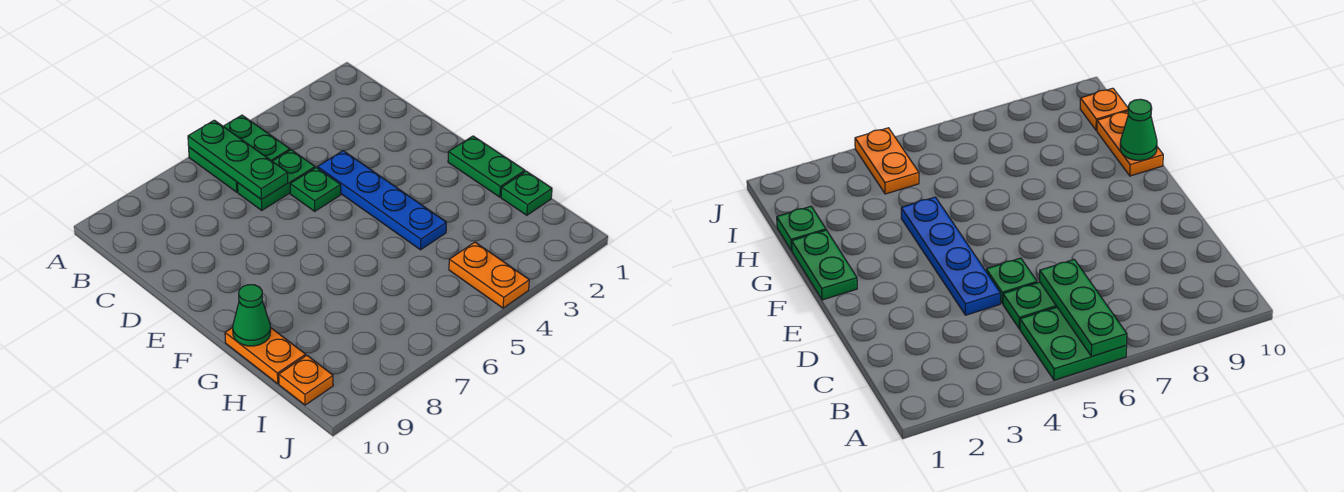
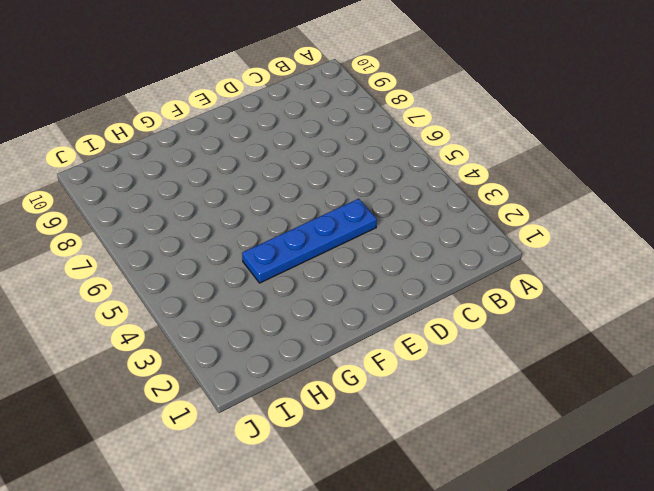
none -> green plate A5:B6 level 1
none -> green plate C5:C6 level 1

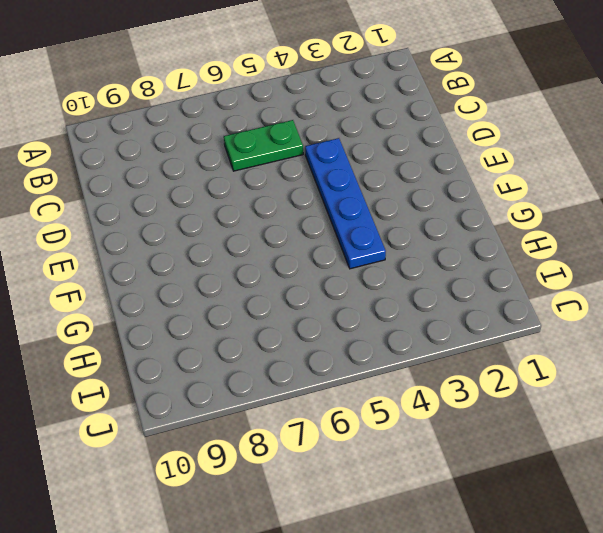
none -> green plate A5:B6 level 1
none -> green plate D5 level 1

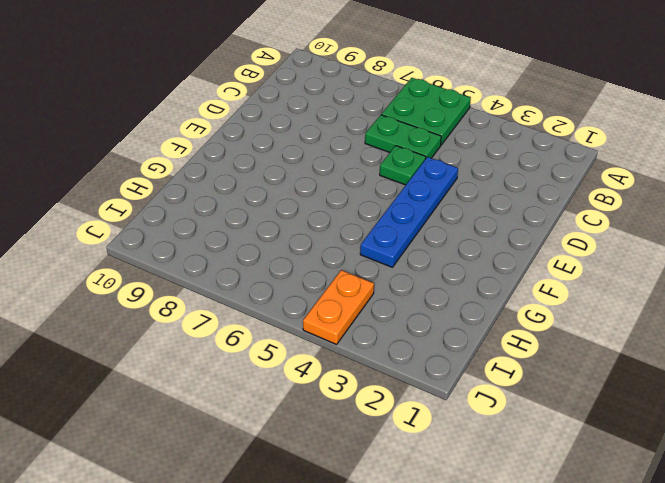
none -> green plate F1:G1 level 1
none -> orange plate G10:H10 level 1

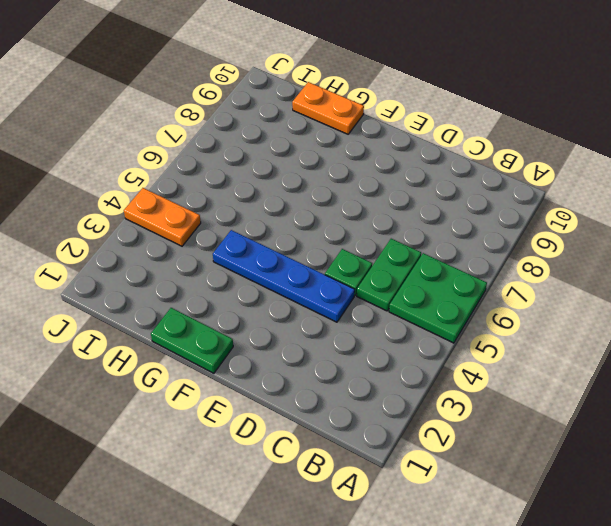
none -> green plate H1 level 1
none -> orange plate I10 level 1

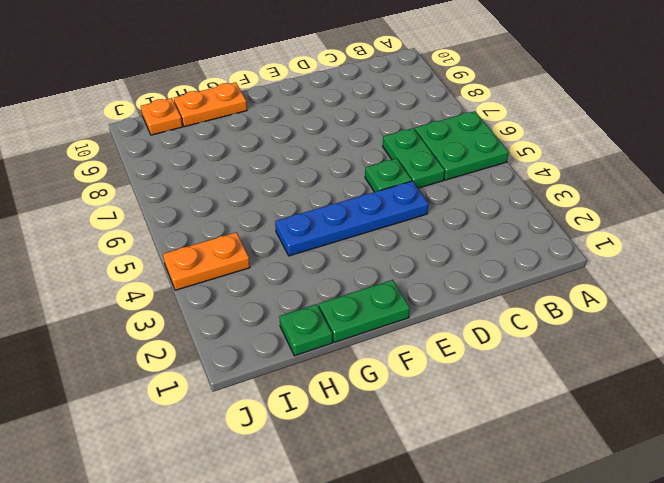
none -> green plate A6:C6 level 2
none -> green cone G10 level 2

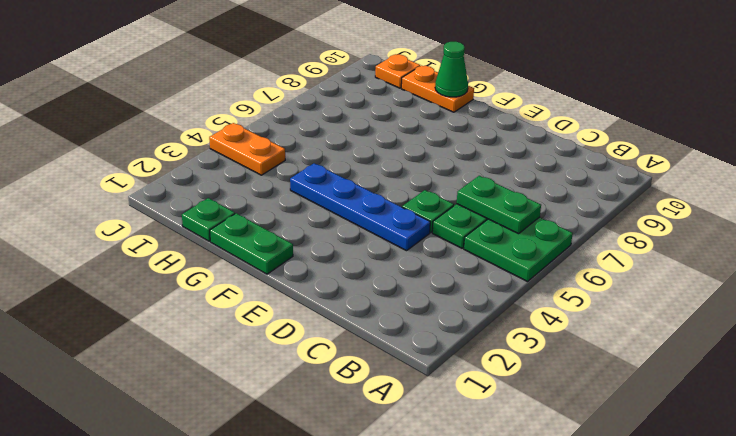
green plate B6:C6 level 2 -> green plate A6:C6 level 2

